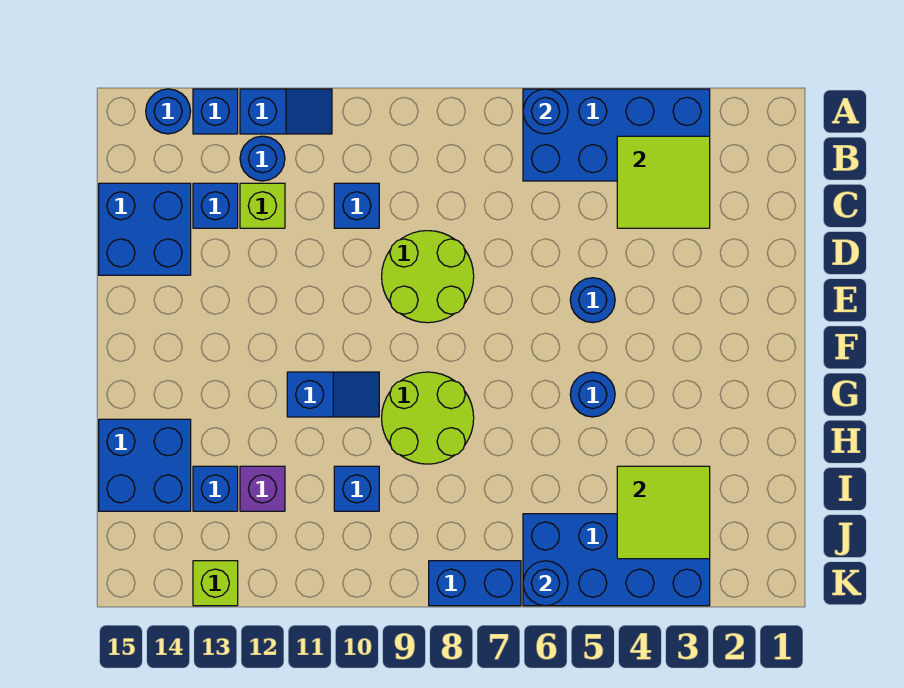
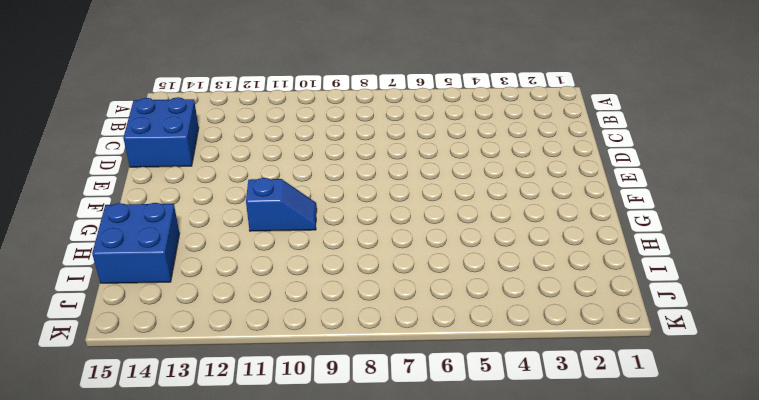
none -> blue brick A3:B6 level 1
none -> blue slope A11:A12 level 1 top 12
none -> blue brick A13 level 1

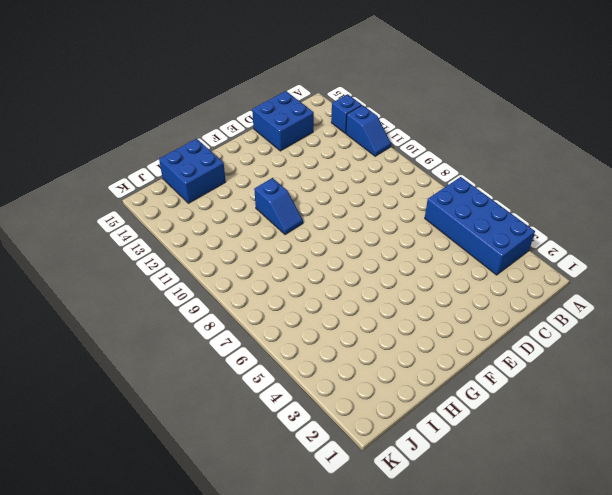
none -> blue round brick A14 level 1
none -> blue round brick B12 level 1
none -> blue brick C10 level 1

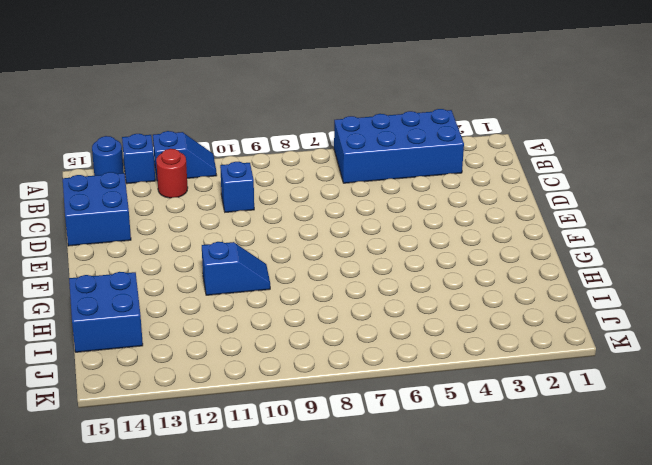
red round brick B12 level 1 -> blue round brick B12 level 1
none -> lime brick C12 level 1
none -> blue brick C13 level 1
none -> lime round brick D8:E9 level 1

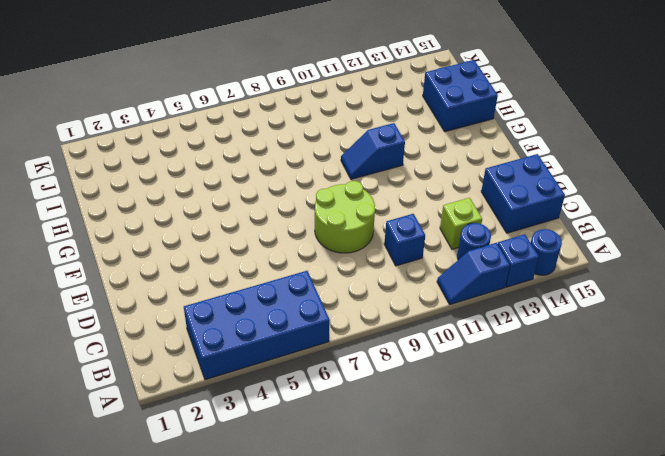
none -> blue brick C13 level 1
none -> blue round brick E5 level 1
none -> blue round brick G5 level 1

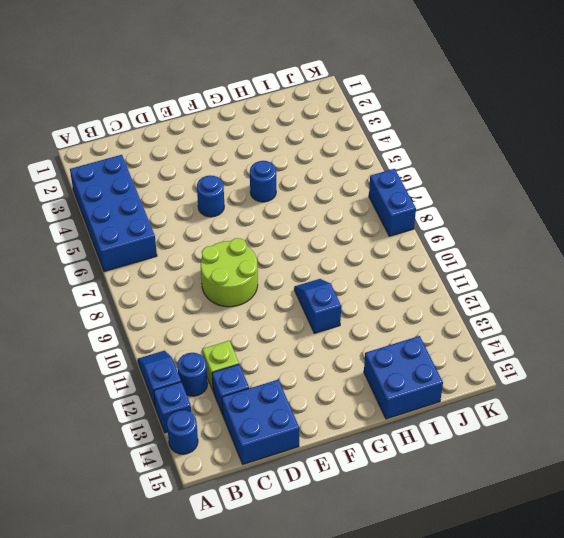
none -> blue brick C10 level 1
none -> lime round brick G8:H9 level 1
none -> blue brick I10 level 1

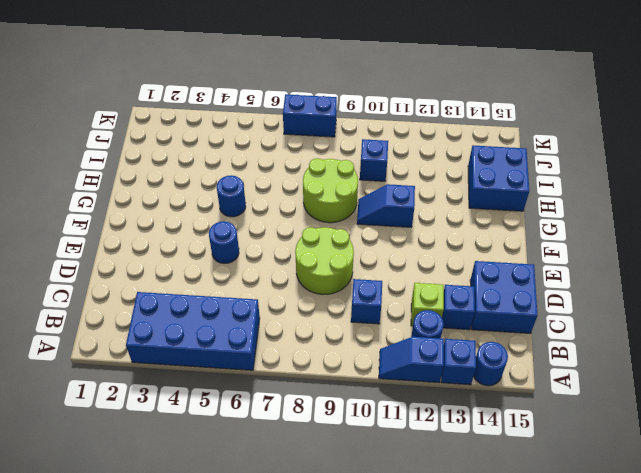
none -> purple brick I12 level 1
none -> blue brick I13 level 1
none -> blue brick J3:K6 level 1

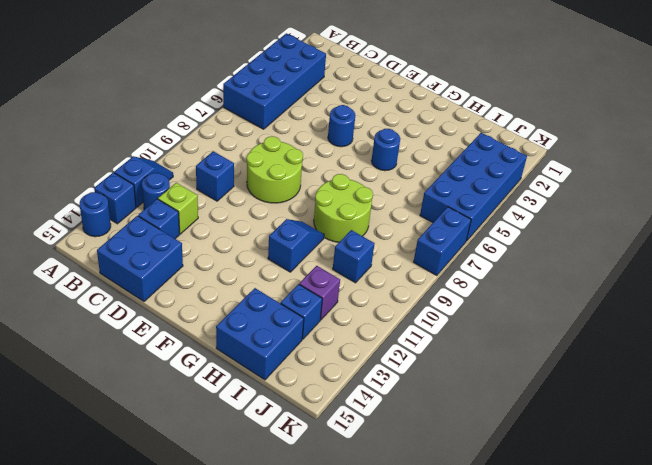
none -> lime brick K13 level 1
none -> blue round brick A6 level 2
none -> lime tile B3:C4 level 2

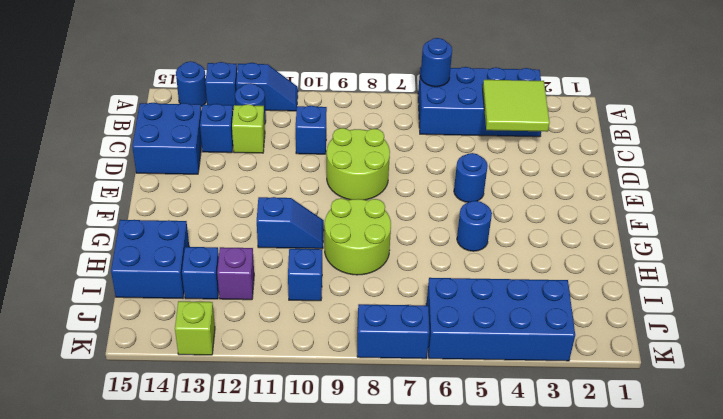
none -> lime tile I3:J4 level 2
none -> blue round brick K6 level 2

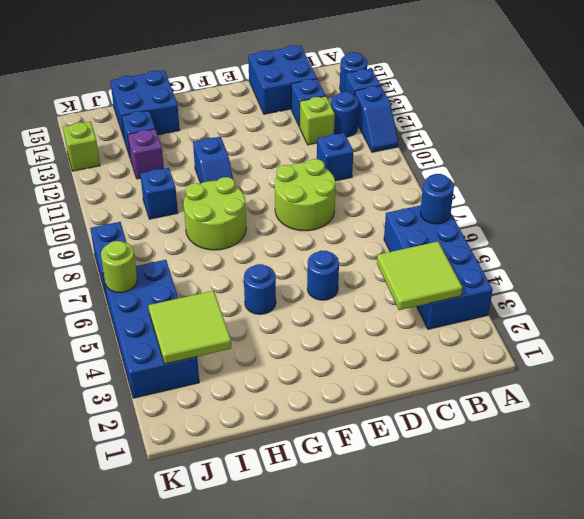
lime round brick K6 level 2 -> blue round brick K6 level 2

